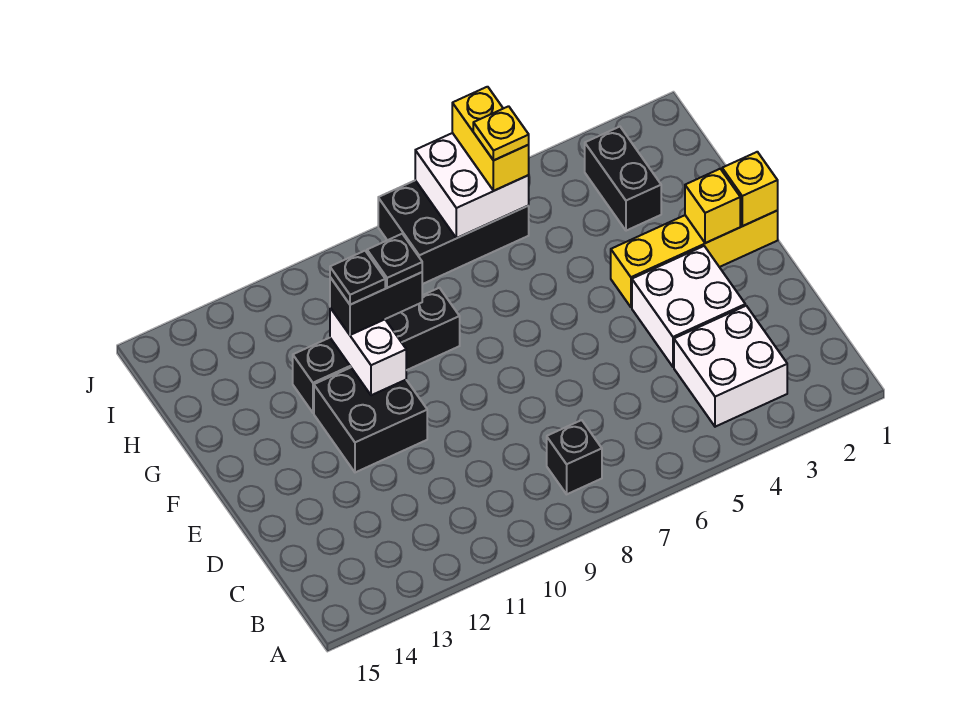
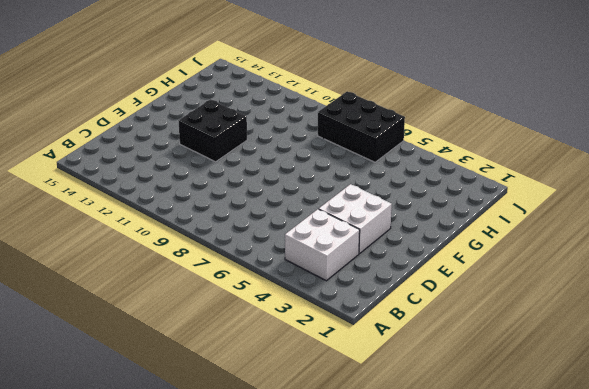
none -> black brick B8 level 1
none -> yellow brick F1:F4 level 1
none -> black brick G9:G12 level 1

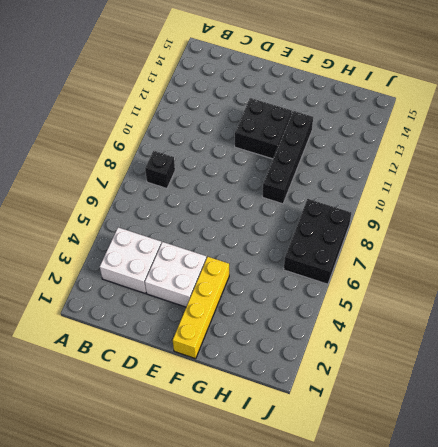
none -> black brick H3:I3 level 1
none -> yellow brick F1 level 2
none -> yellow brick F2 level 2

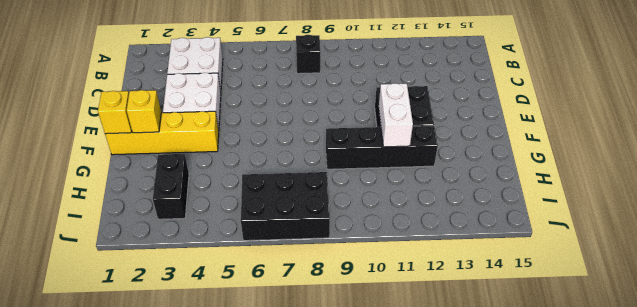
none -> white brick I6:J7 level 2
none -> black brick G10:G11 level 3
none -> yellow brick I6:J6 level 3

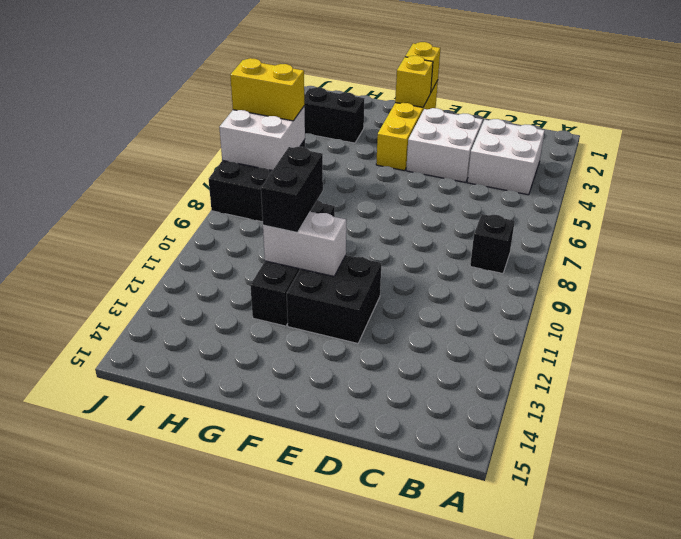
none -> black plate G10 level 4
none -> black plate G11 level 4
none -> yellow plate I6 level 4

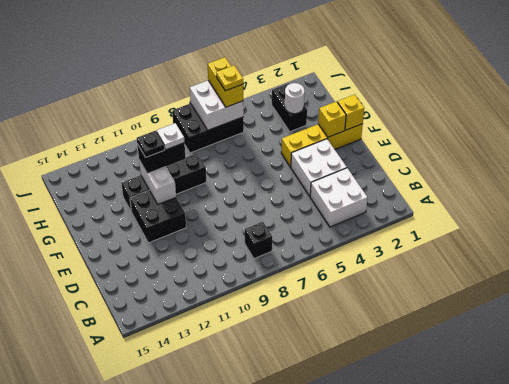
white plate G10 level 4 -> black plate G10 level 4
white round brick H3 level 2 -> none

